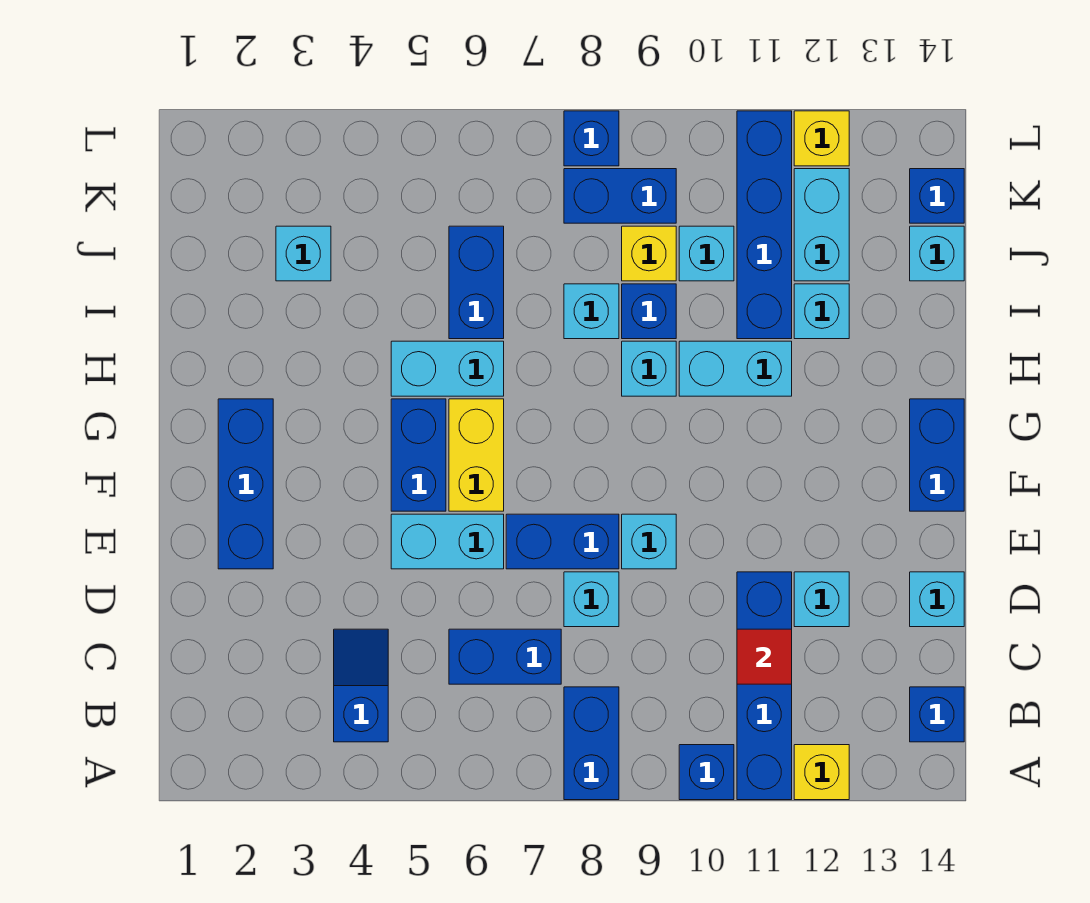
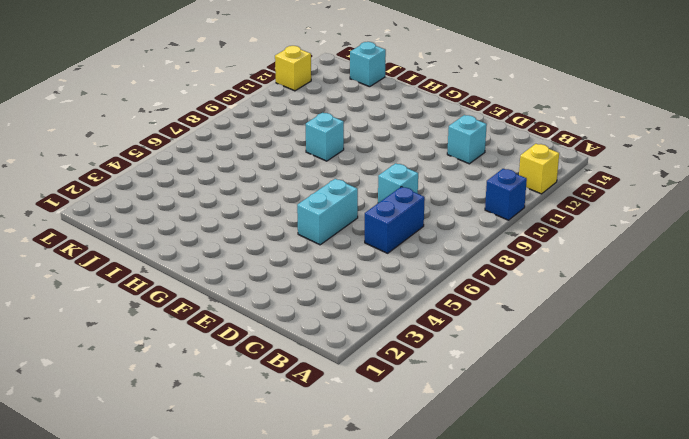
none -> blue brick A8:B8 level 1
none -> blue brick A11:D11 level 1
none -> blue slope B4:C4 level 1 top B
none -> blue brick B14 level 1

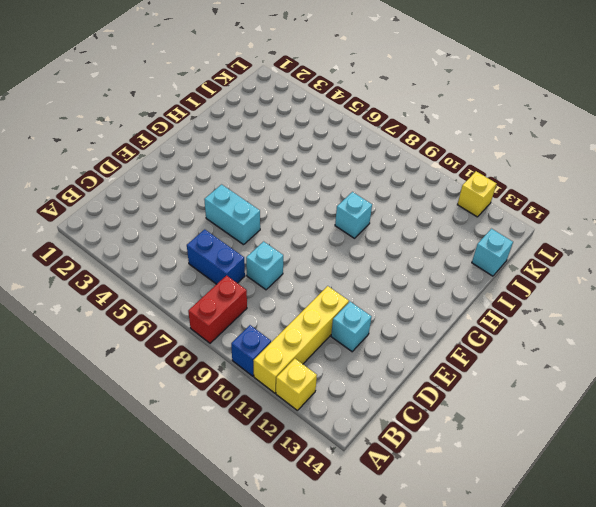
red brick A8:B8 level 1 -> blue brick A8:B8 level 1
yellow brick A11:D11 level 1 -> blue brick A11:D11 level 1
none -> blue slope B4:C4 level 1 top B
none -> blue brick B14 level 1
none -> cyan brick D14 level 1
none -> blue brick E2:G2 level 1

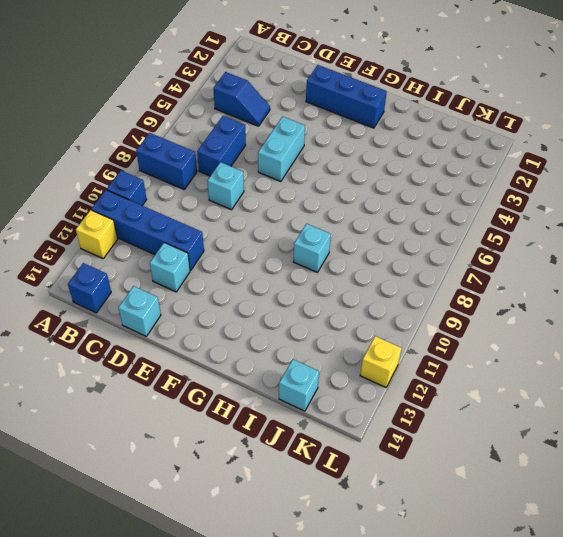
none -> blue brick E7:E8 level 1
none -> cyan brick E9 level 1
none -> blue brick F5:G5 level 1
none -> yellow brick F6:G6 level 1

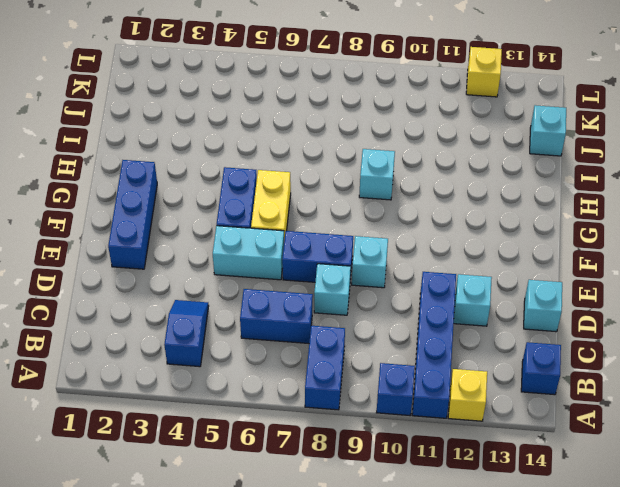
none -> blue brick F14:G14 level 1
none -> cyan brick H5:H6 level 1
none -> cyan brick H10:H11 level 1
none -> blue brick I6:J6 level 1

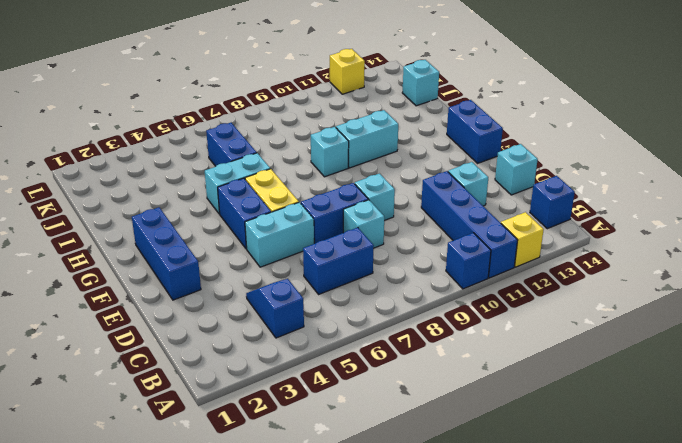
none -> blue brick A8:B8 level 1
none -> cyan brick I8 level 1
none -> blue brick I9 level 1
none -> blue brick I11:L11 level 1

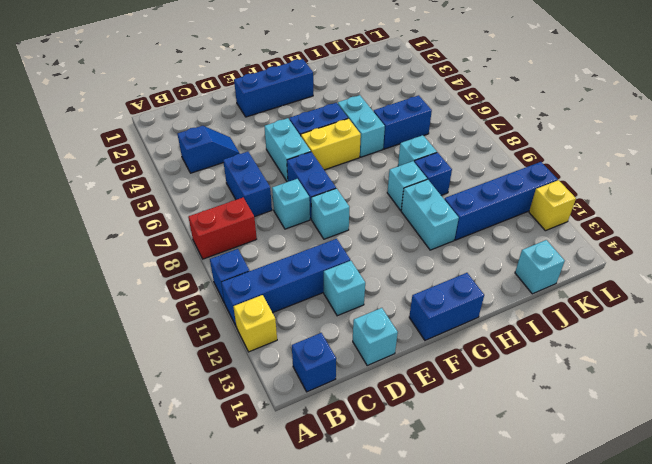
red brick A8:B8 level 1 -> blue brick A8:B8 level 1
none -> cyan brick I12 level 1
none -> cyan brick J3 level 1
none -> yellow brick J9 level 1
none -> cyan brick J10 level 1

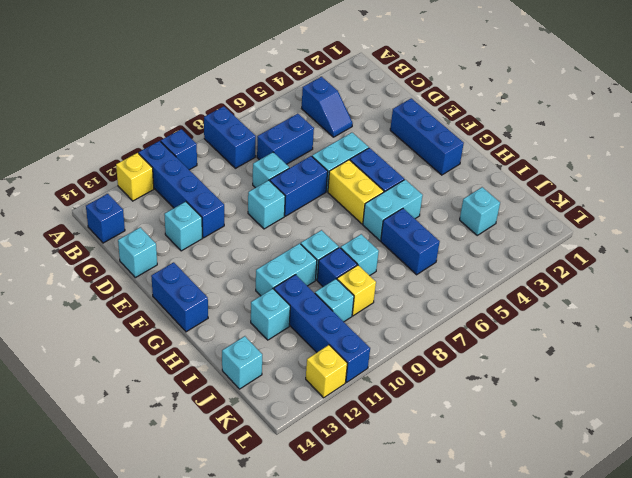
none -> cyan brick J12:K12 level 1
none -> blue brick K8:K9 level 1
none -> blue brick K14 level 1
none -> blue brick L8 level 1

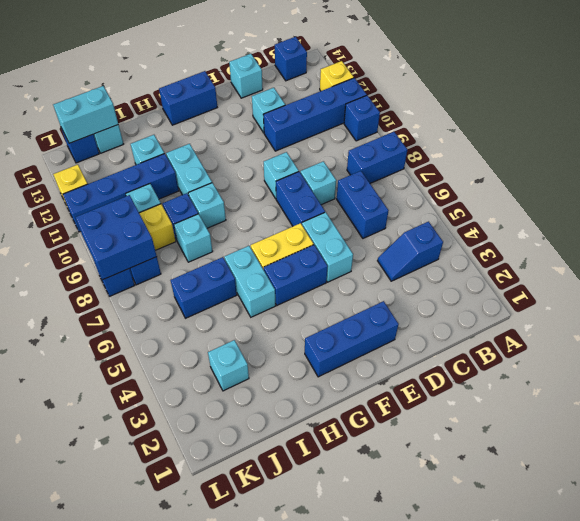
cyan brick J14:K14 level 2 -> cyan brick J12:K12 level 1
blue brick K8:L9 level 2 -> none
none -> red tile C11 level 2

